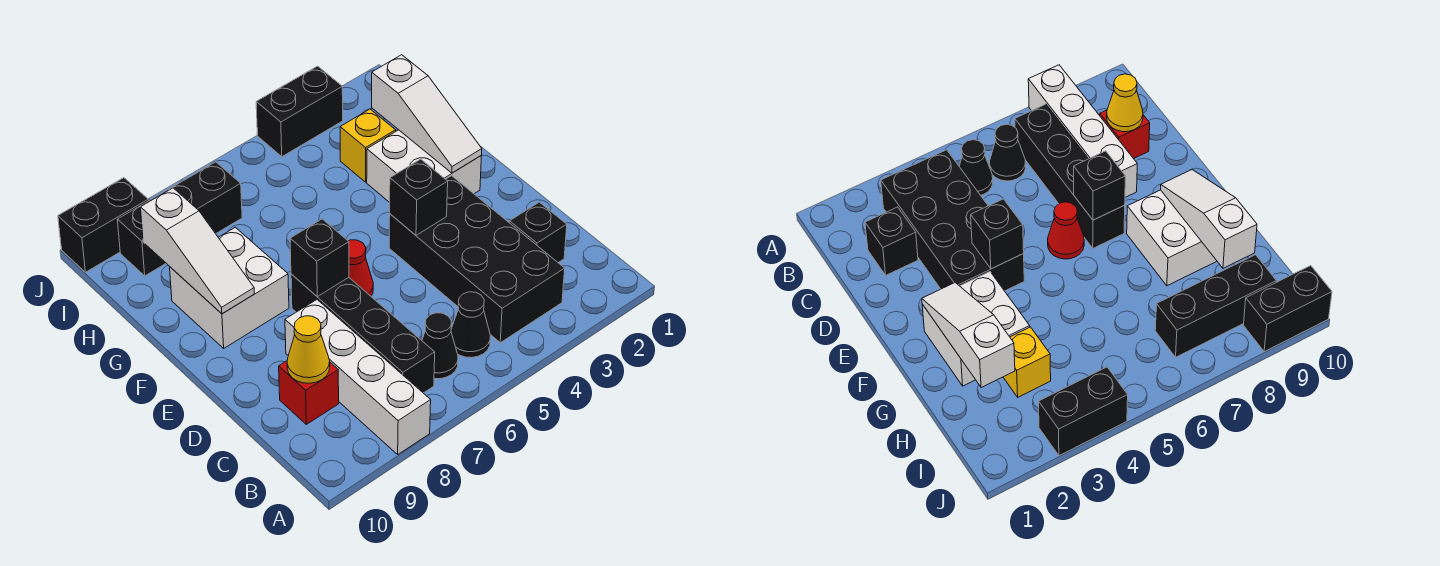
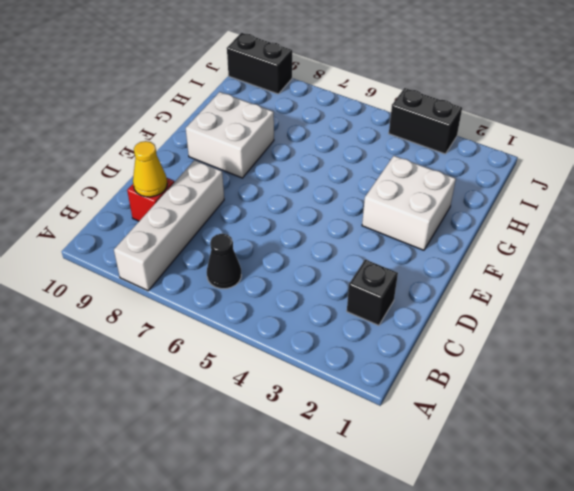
none -> black brick B3:E4 level 1
none -> black cone B5 level 1
none -> black brick B7:E7 level 1

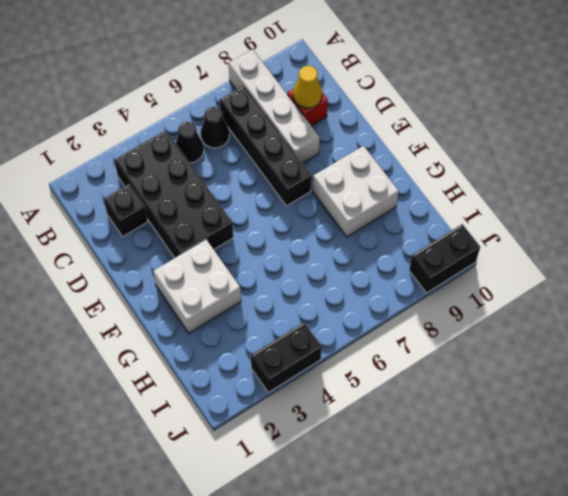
none -> red cone E6 level 1
none -> yellow brick H3 level 1
none -> black brick I7:I9 level 1

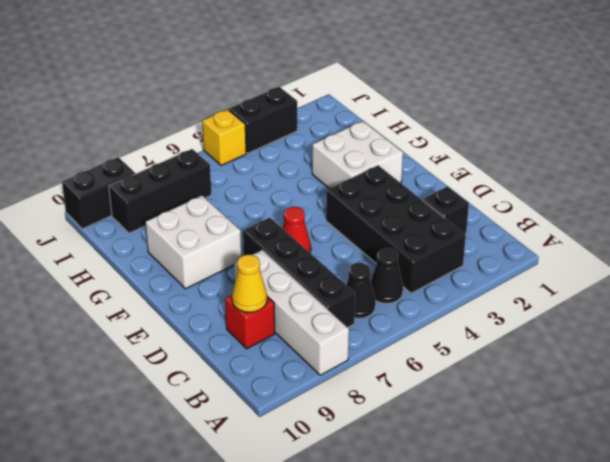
yellow brick J5 level 1 -> yellow brick H3 level 1
none -> black brick E4 level 2
none -> black brick E7 level 2
none -> white slope F2:H2 level 2 top H

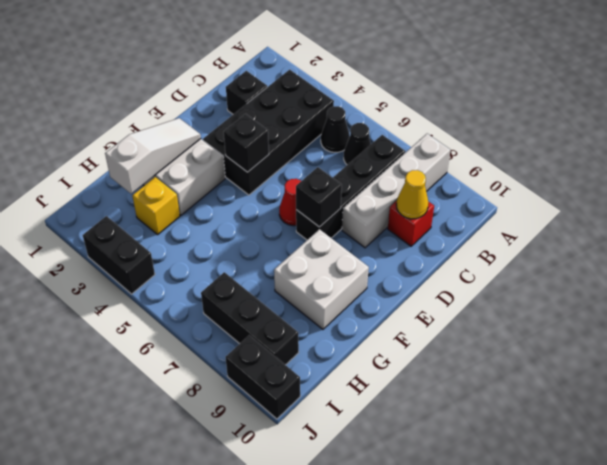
none -> white slope F9:H9 level 2 top H

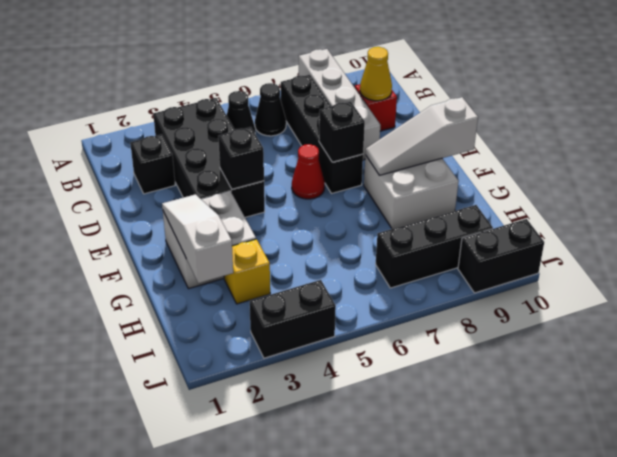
white slope F8:F10 level 2 top 10 -> white slope F9:H9 level 2 top H

